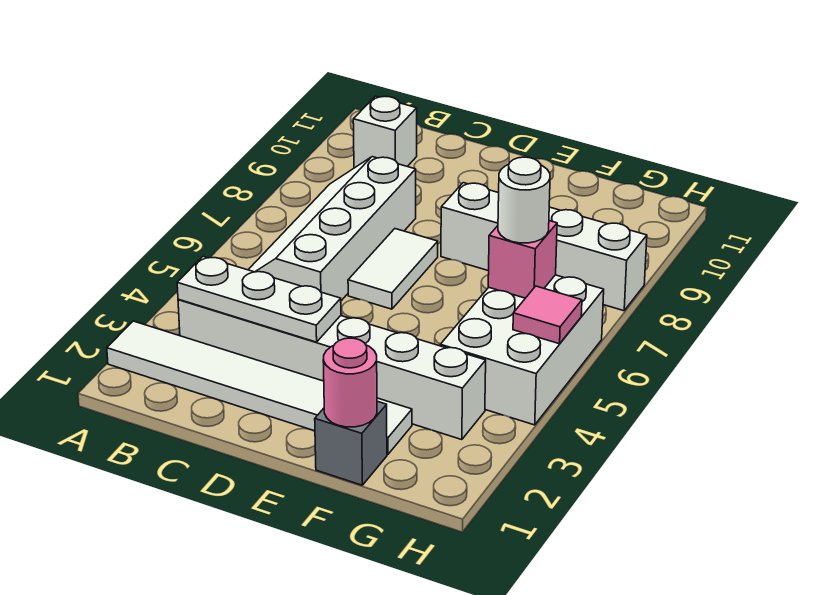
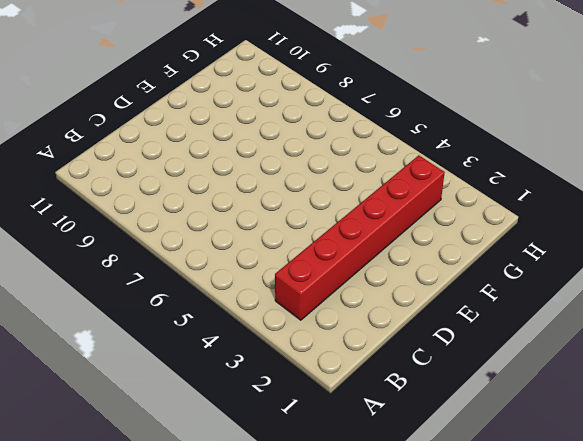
red brick B3:G3 level 1 -> white brick B3:G3 level 1
none -> white tile A2:F2 level 1
none -> white slope B5:C8 level 1 top C
none -> white brick B10 level 1

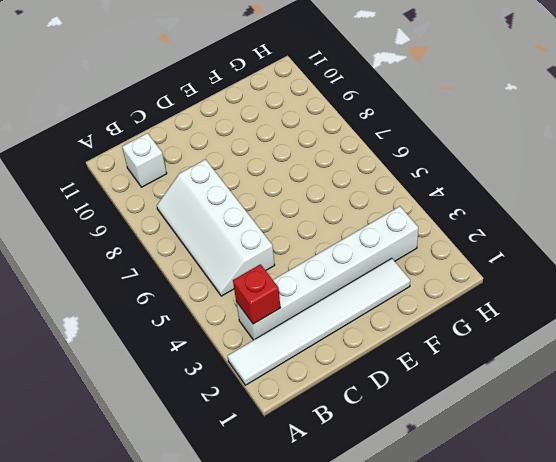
red brick B3 level 2 -> white plate B3:D3 level 2
none -> white tile D6:D7 level 1
none -> white brick E8:H8 level 1
none -> grey brick F1 level 1

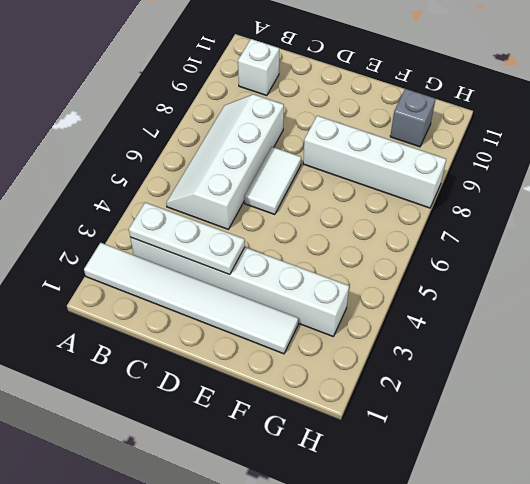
grey brick G10 level 1 -> grey brick F1 level 1
none -> white brick G4:H6 level 1
none -> pink round brick F1 level 2
none -> pink brick G6 level 2

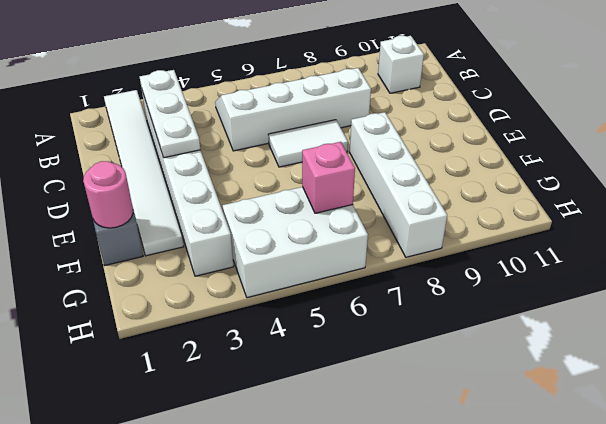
none -> pink tile H5 level 2
none -> white round brick G6 level 3

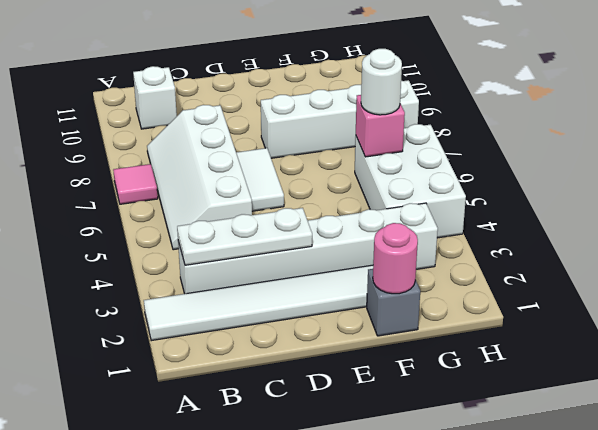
pink tile A7 level 1 -> pink tile H5 level 2

